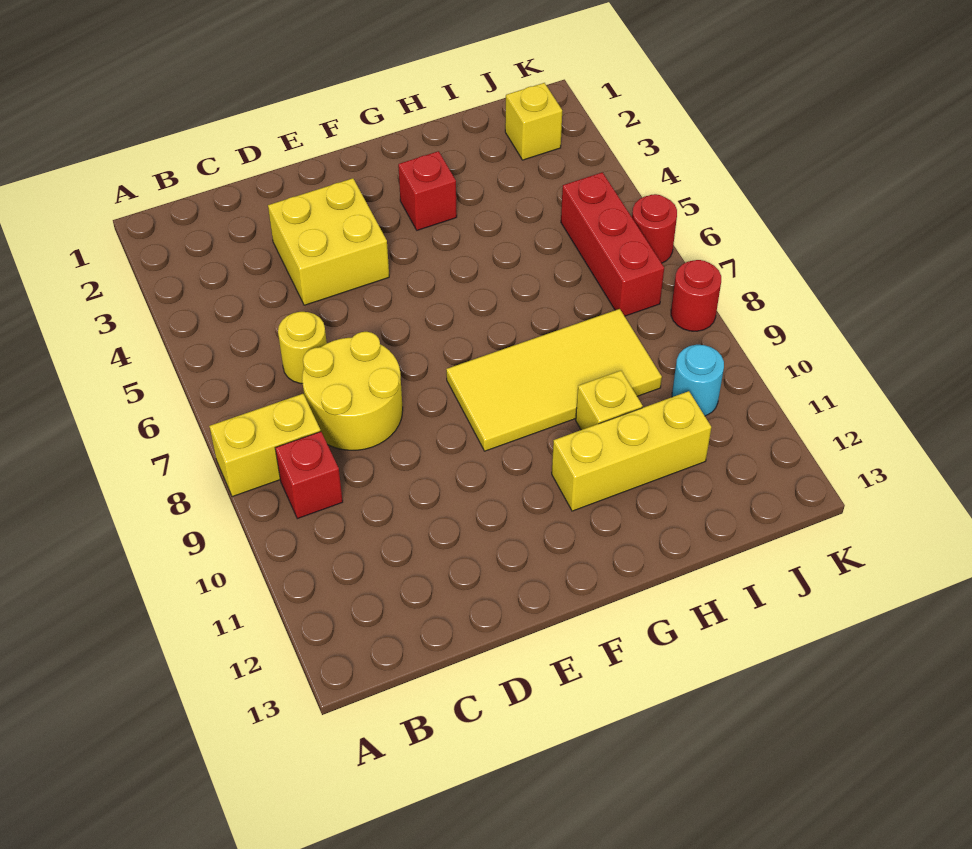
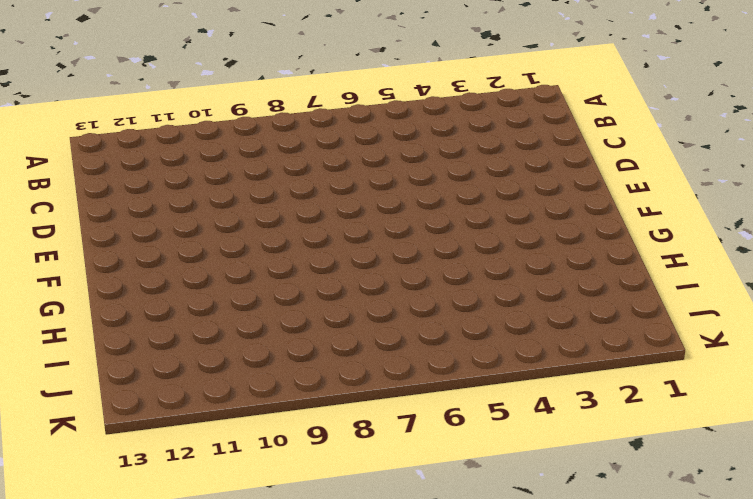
none -> yellow brick A8:B8 level 1
none -> red brick B9 level 1
none -> yellow round brick C6 level 1

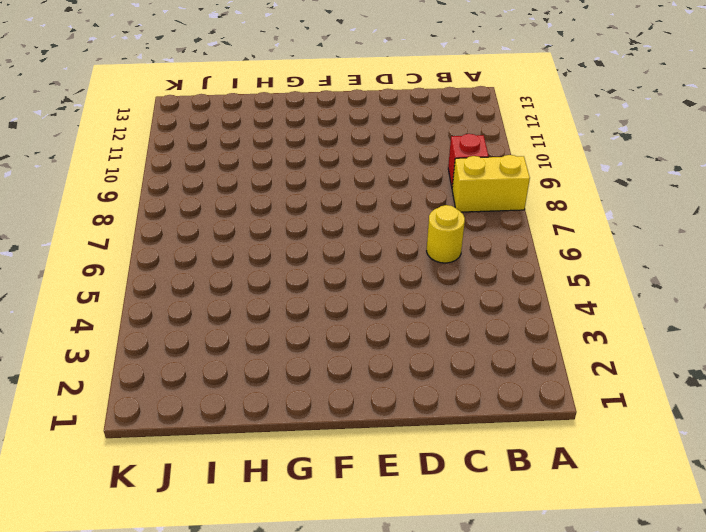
none -> yellow round brick C7:D8 level 1
none -> yellow brick D3:E4 level 1
none -> yellow tile F8:I9 level 1

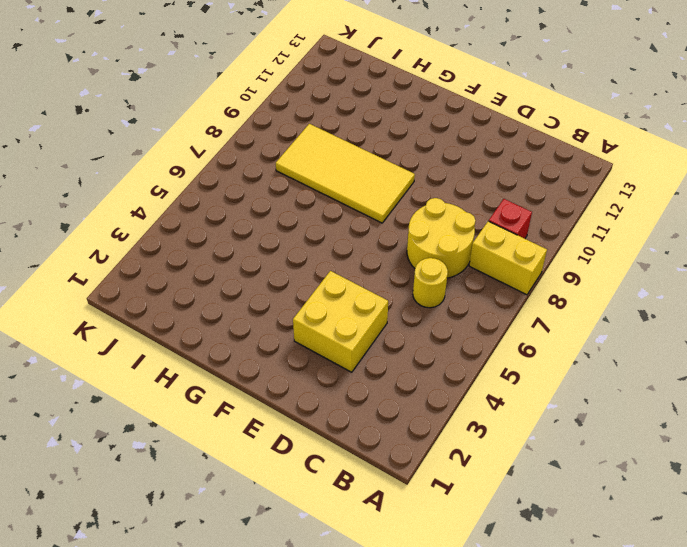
none -> red brick G3 level 1
none -> yellow brick G11:I11 level 1
none -> yellow brick H10 level 1

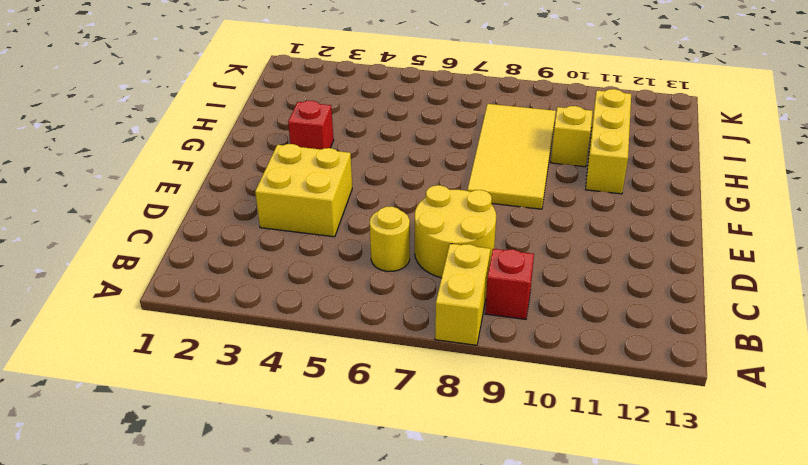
none -> yellow brick J2 level 1
none -> red brick J5:J7 level 1
none -> cyan round brick J10 level 1

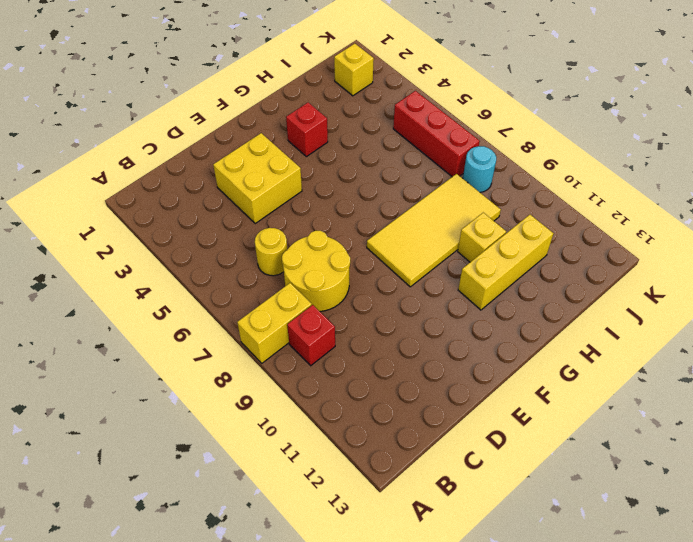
cyan round brick J8 level 1 -> cyan round brick J10 level 1
none -> red round brick K6 level 1
none -> red round brick K8 level 1

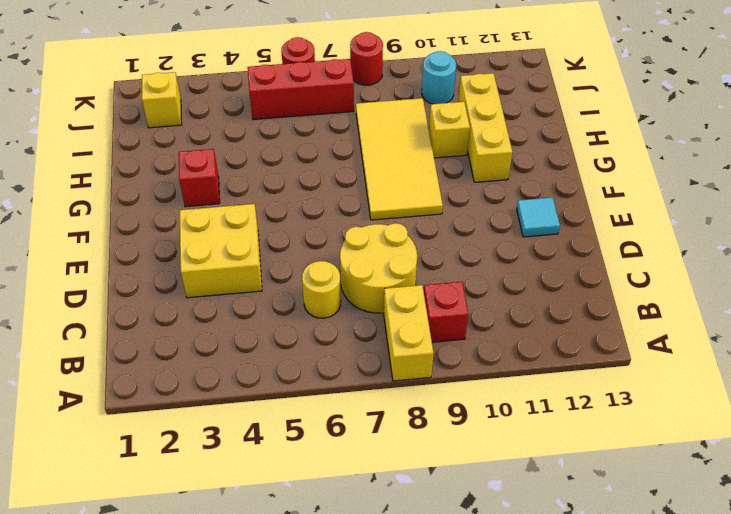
cyan tile E12 level 1 -> none

